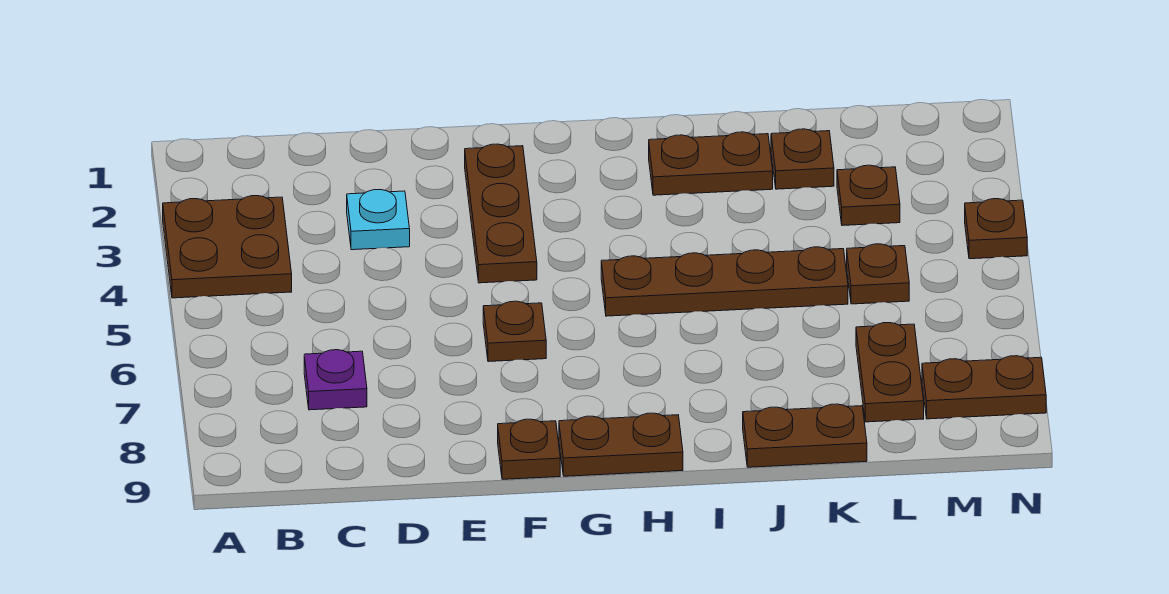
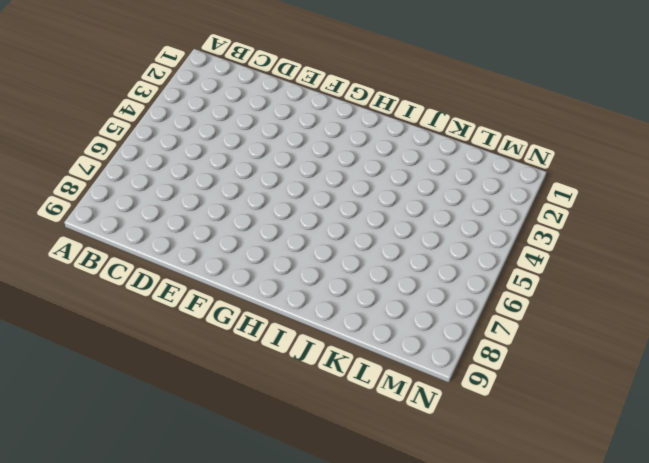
none -> brown plate A3:B4 level 1
none -> purple plate C7 level 1
none -> cyan plate D3 level 1

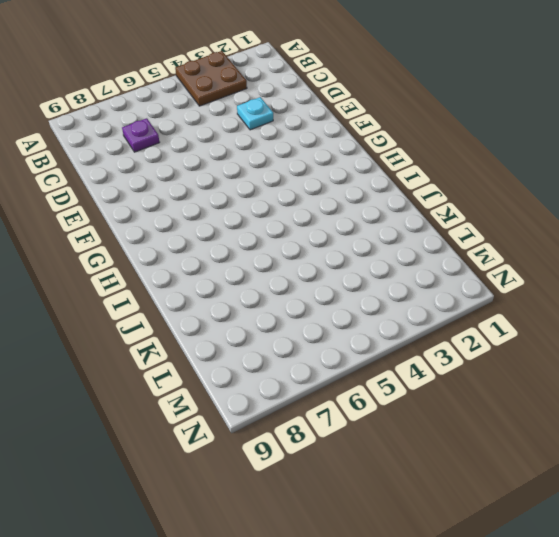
none -> brown plate F2:F4 level 1
none -> brown plate F6 level 1
none -> brown plate F9 level 1

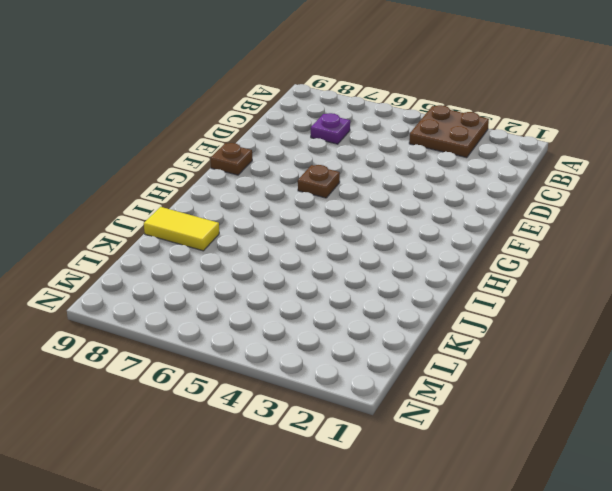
yellow tile J8:J9 level 1 -> brown plate J9:K9 level 1
none -> cyan plate D3 level 1
none -> brown plate F2:F4 level 1
none -> brown plate G9:H9 level 1

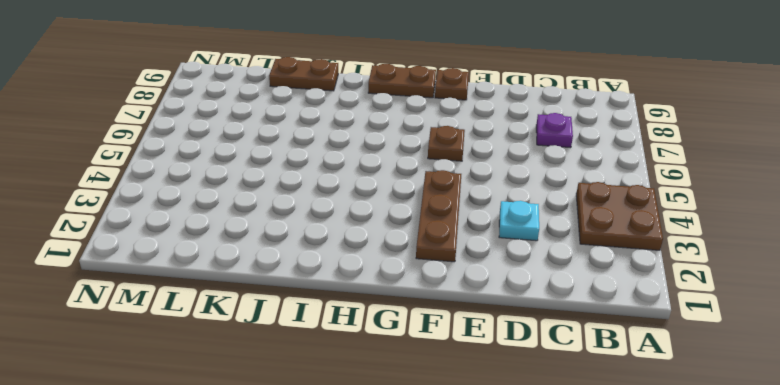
none -> brown plate H5:K5 level 1
none -> brown plate I2:J2 level 1
none -> brown plate K2 level 1

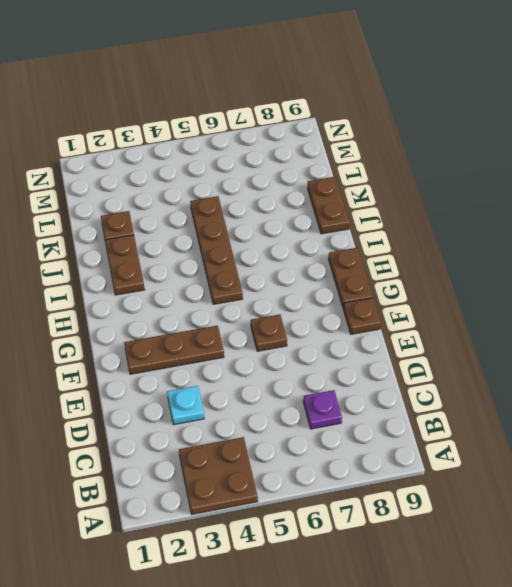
none -> brown plate L3 level 1
none -> brown plate L5 level 1
none -> brown plate L7:L8 level 1

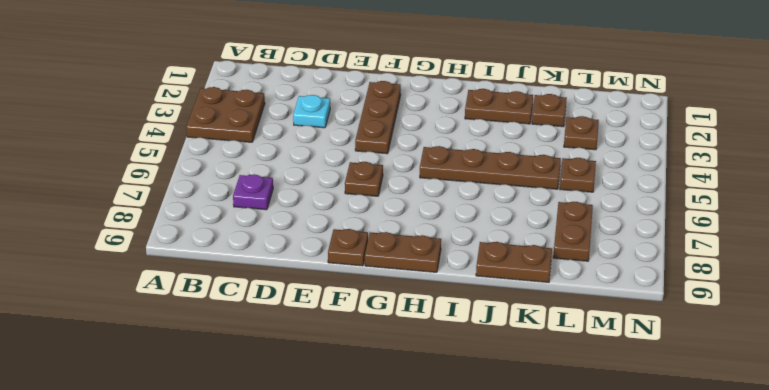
none -> brown plate M8:N8 level 1
none -> brown plate N4 level 1

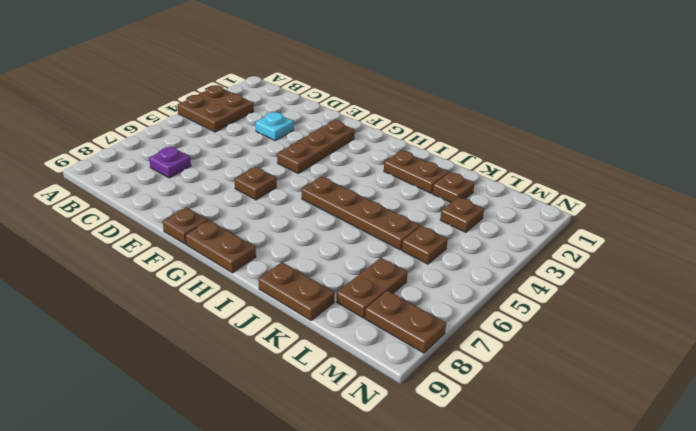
none -> brown plate N4 level 1

